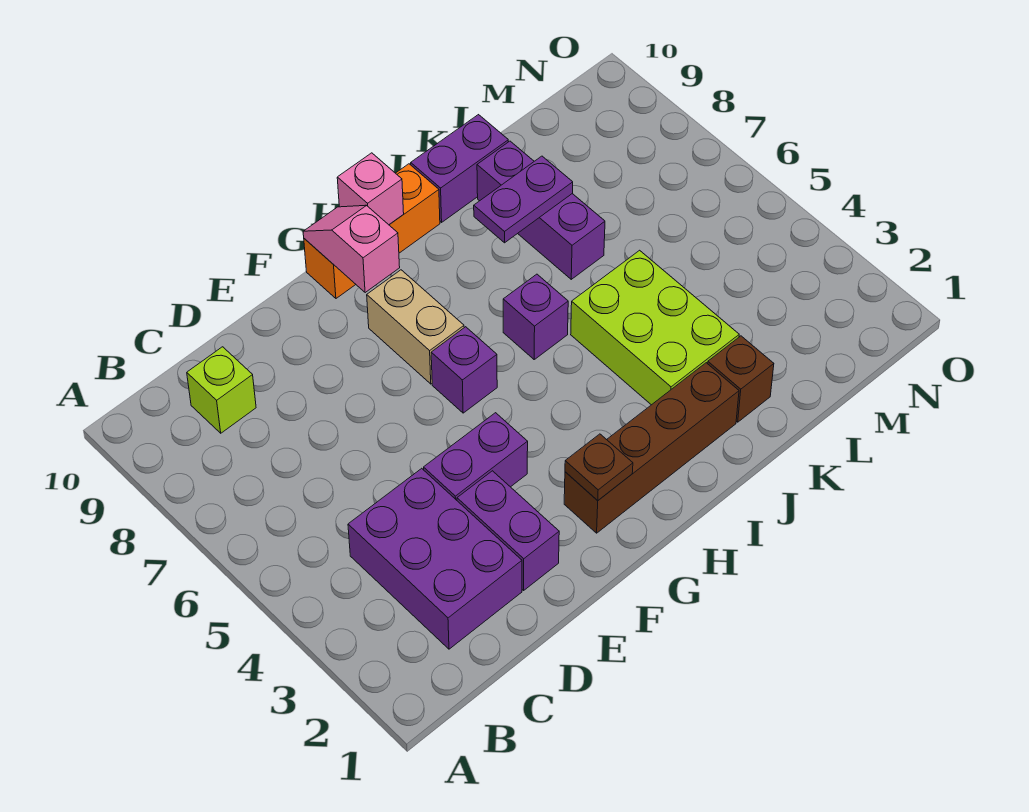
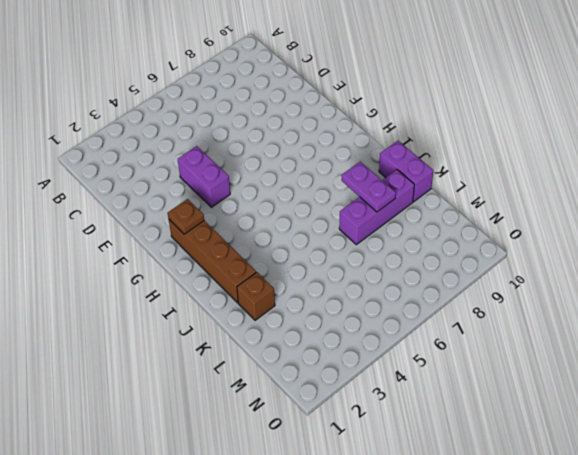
none -> purple brick C2:D4 level 1
none -> lime brick C9 level 1
none -> purple brick E2:E3 level 1

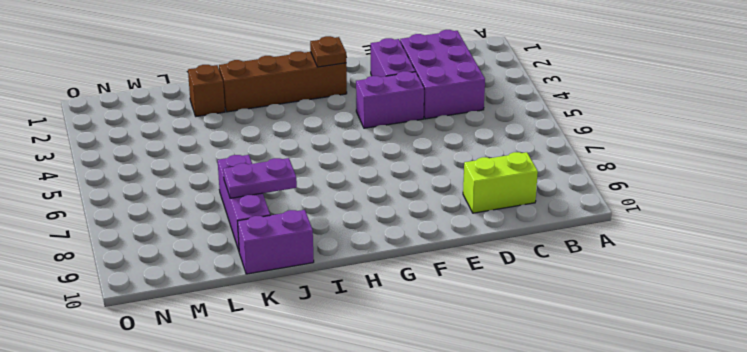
lime brick C9:D9 level 1 -> lime brick C9 level 1
none -> purple brick G6 level 1
none -> tan brick G7:G8 level 1
none -> orange brick G10:I10 level 1

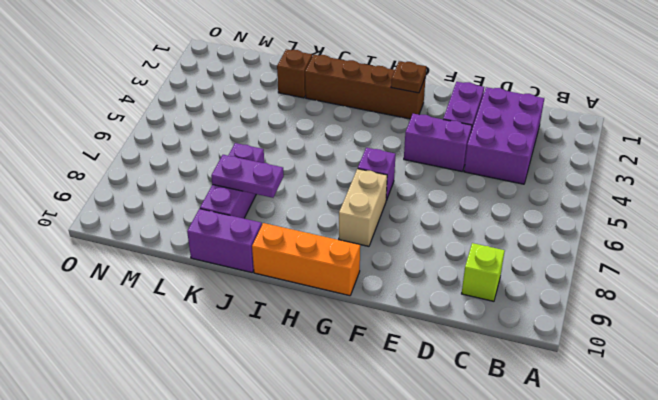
none -> purple brick I6 level 1
none -> lime brick J3:K5 level 1
none -> pink slope G9:G10 level 2 top 9

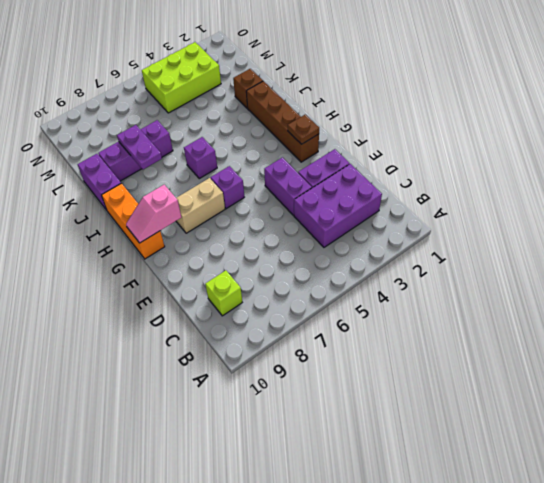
lime brick M3:N5 level 1 -> lime brick J3:K5 level 1
none -> pink brick H10 level 2

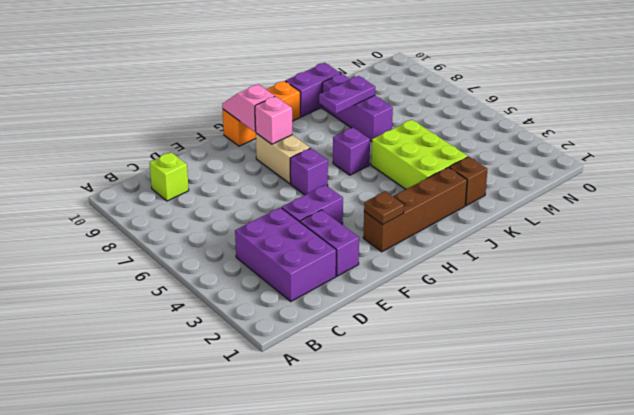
pink brick G8 level 2 -> pink brick H10 level 2

